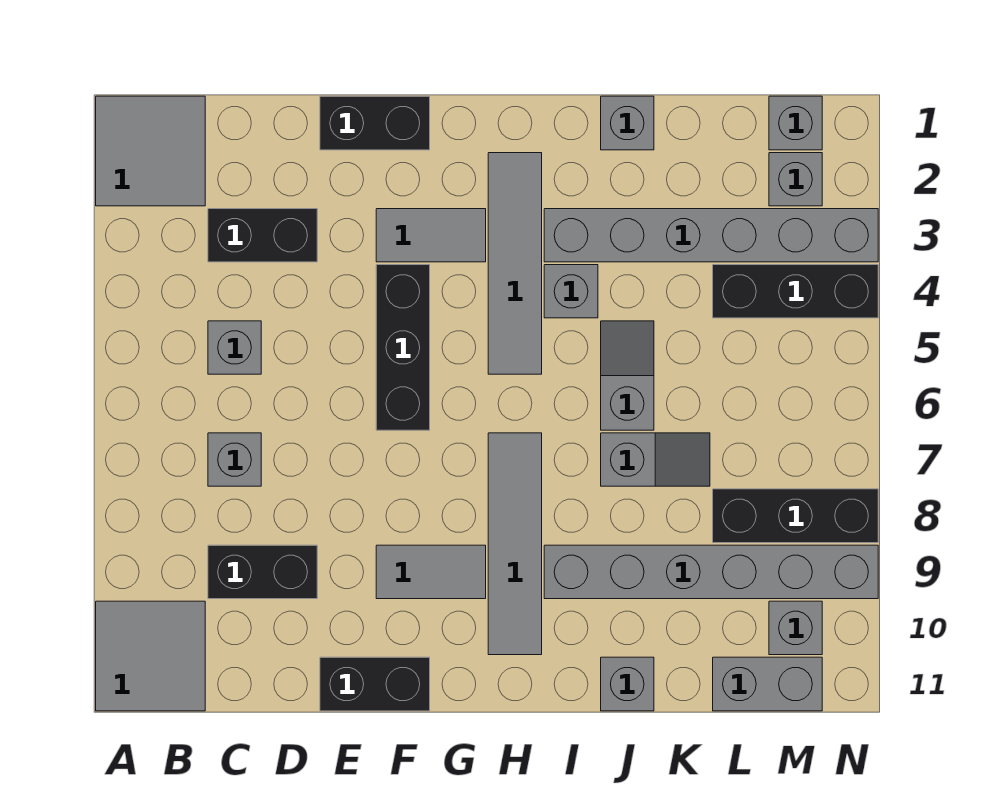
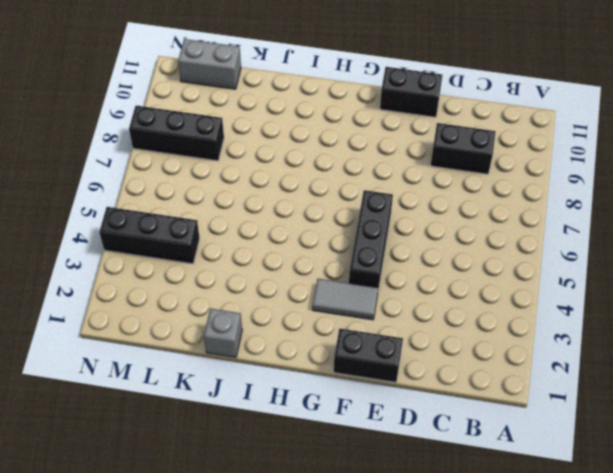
none -> grey tile A1:B2 level 1
none -> grey tile A10:B11 level 1
none -> black brick C3:D3 level 1

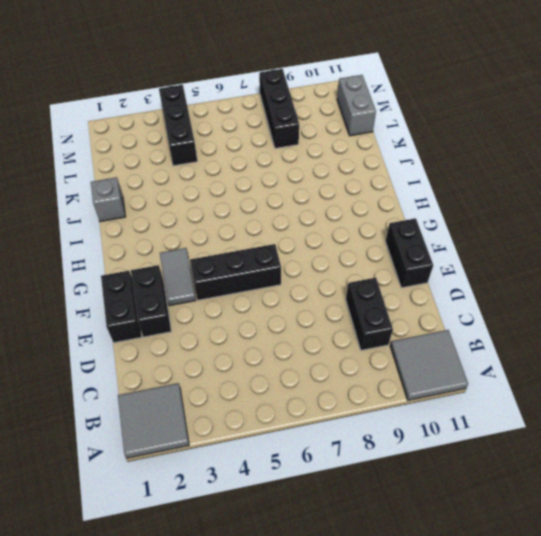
black brick E2:F2 level 1 -> black brick C3:D3 level 1
none -> grey brick C5 level 1
none -> grey brick C7 level 1
none -> grey tile F9:G9 level 1

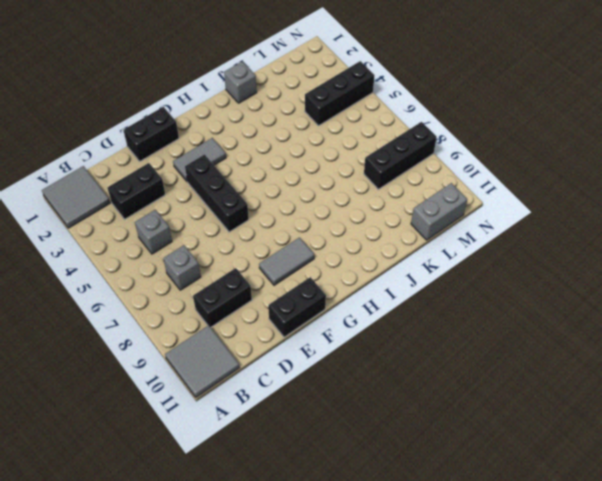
none -> grey tile H2:H5 level 1
none -> grey tile H7:H10 level 1
none -> grey brick I3:N3 level 1

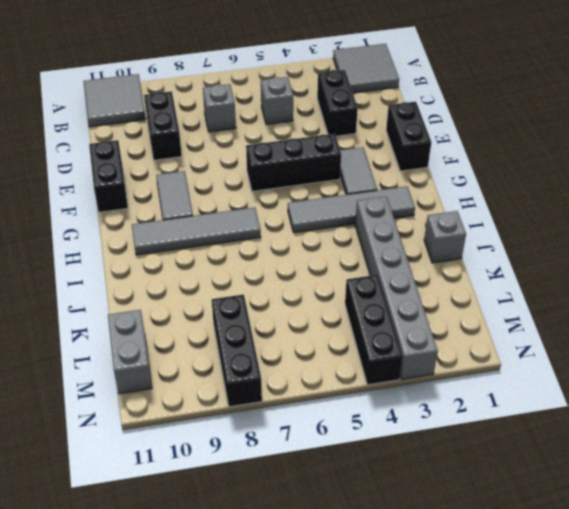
none -> grey brick I4 level 1
none -> grey brick I9:N9 level 1
none -> grey slope J5:J6 level 1 top 6

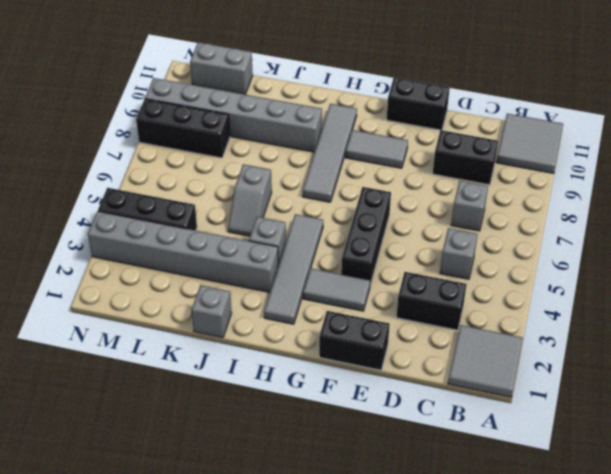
none -> grey slope J7:K7 level 1 top J
none -> grey brick J11 level 1
none -> grey brick M1 level 1

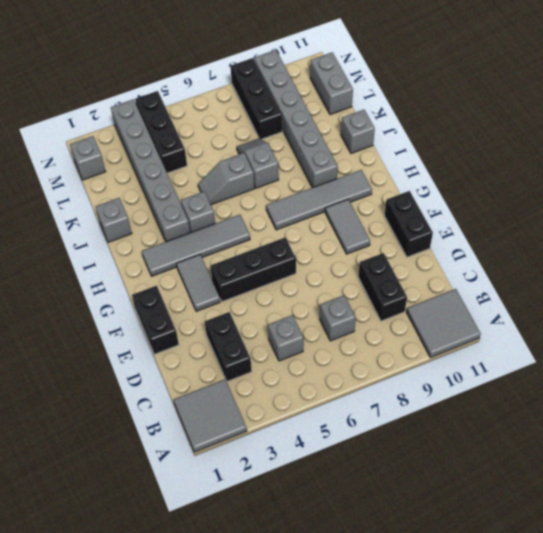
none -> grey brick M2 level 1
none -> grey brick M10 level 1

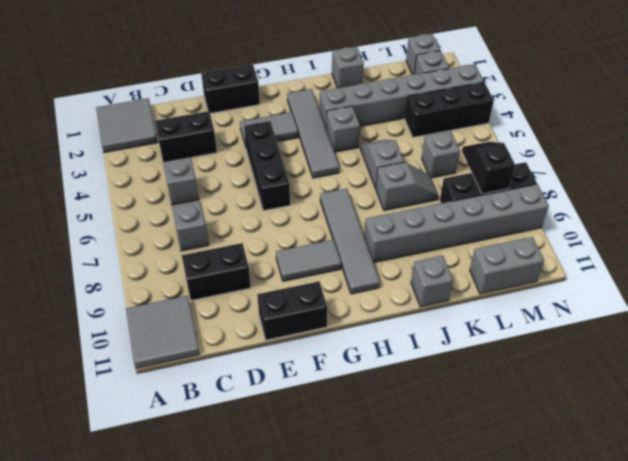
grey brick L6 level 1 -> grey brick M10 level 1
black slope M7:M8 level 2 top 8 -> none

